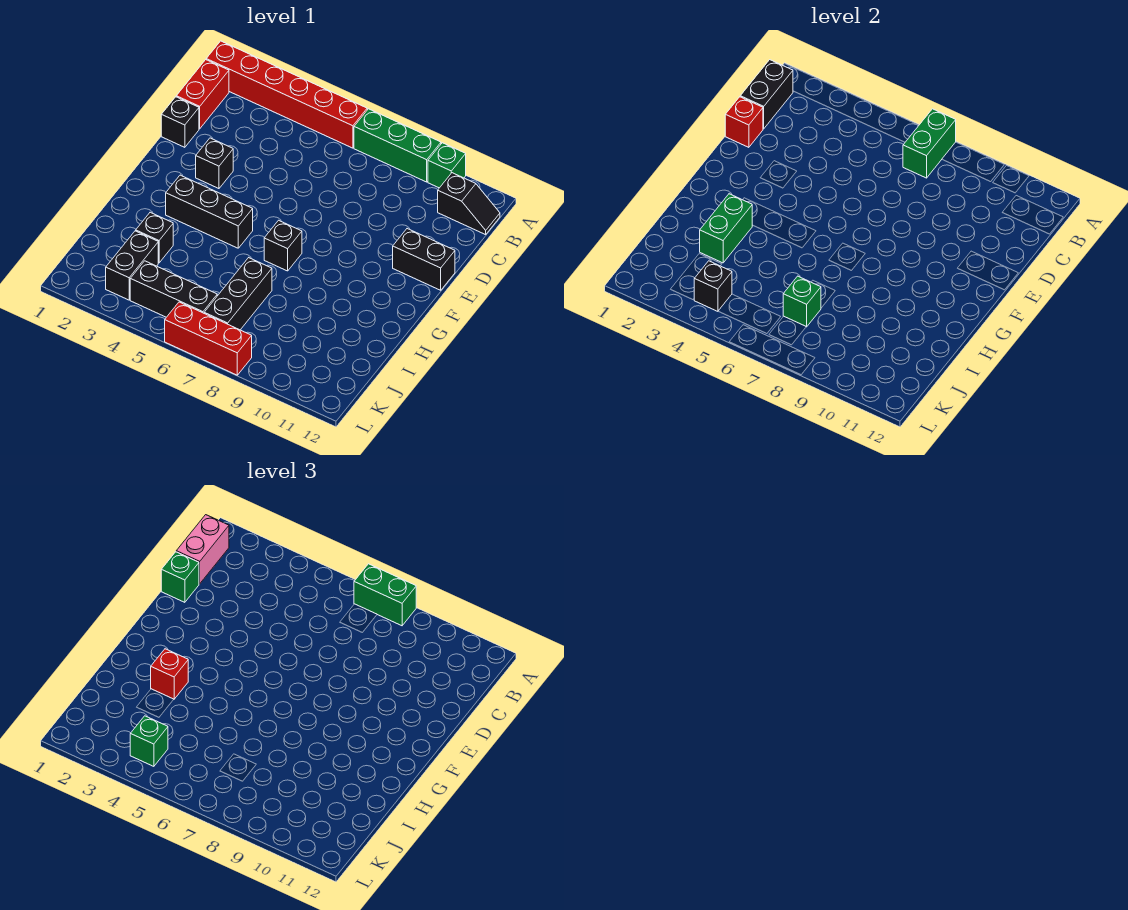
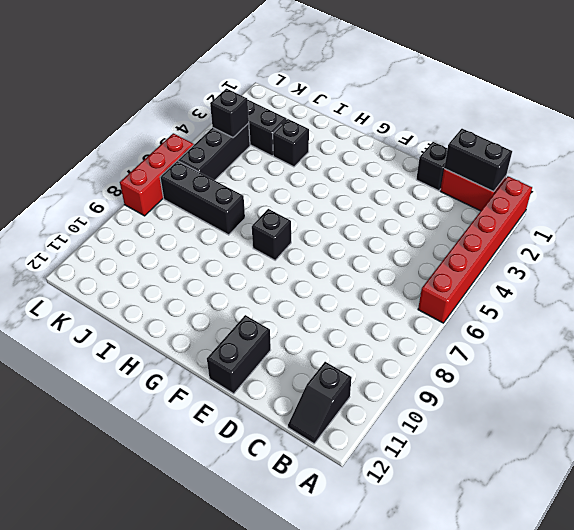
none -> green brick A7:A9 level 1
none -> green brick A10 level 1
none -> black brick E3 level 1

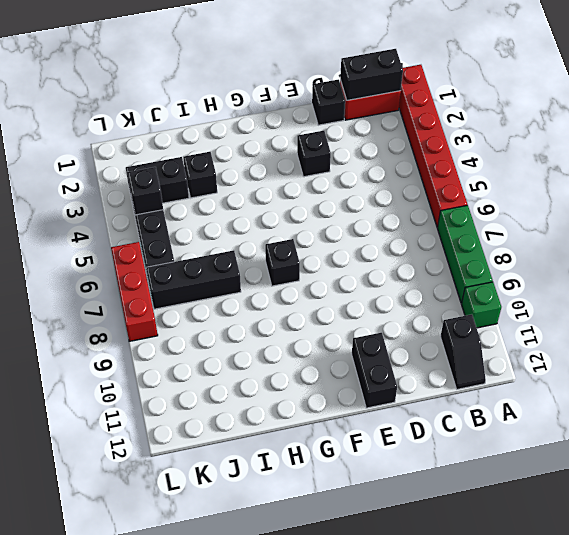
none -> black brick G3:G5 level 1
none -> green brick A7:B7 level 2
none -> red brick D1 level 2

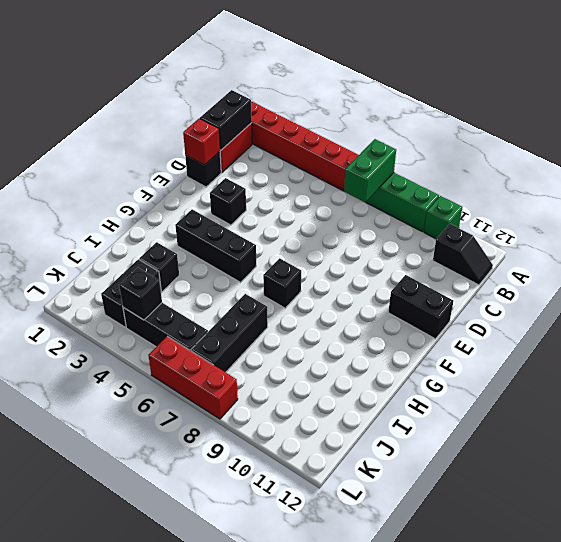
none -> green brick H3:I3 level 2
none -> green brick J7 level 2
none -> green brick A7:A8 level 3

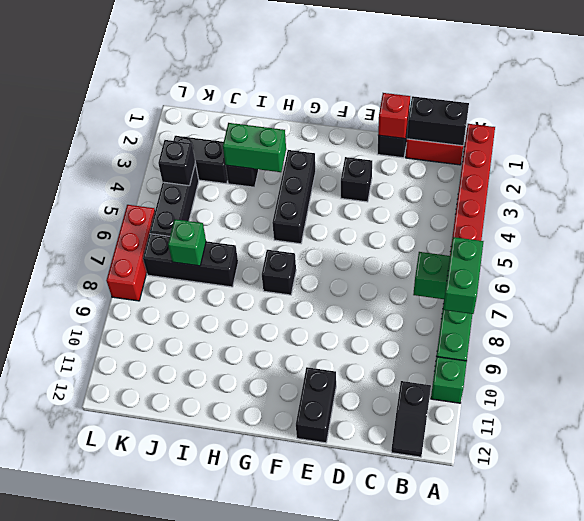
none -> pink brick B1:C1 level 3
none -> green brick D1 level 3
none -> red brick H3 level 3

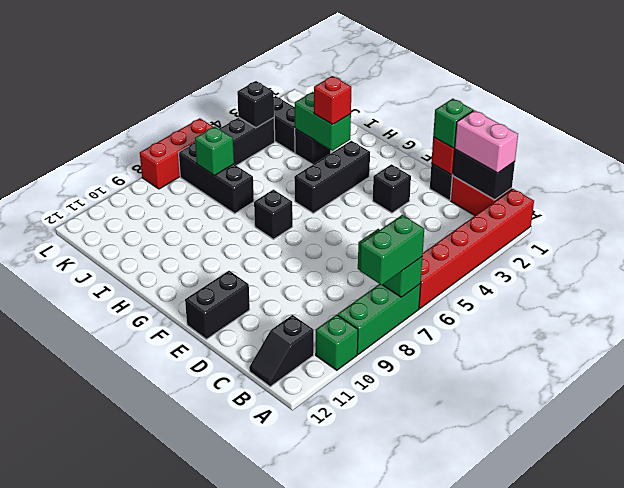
none -> green brick K4 level 3

